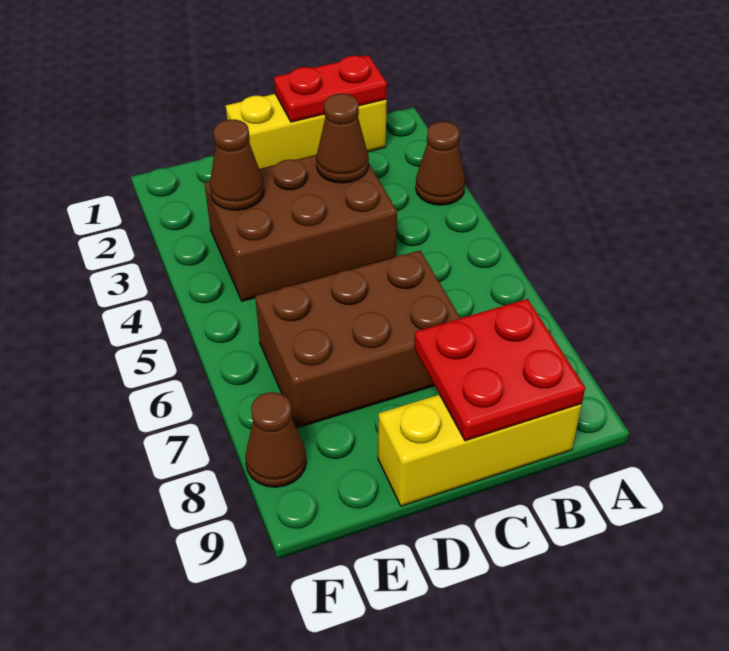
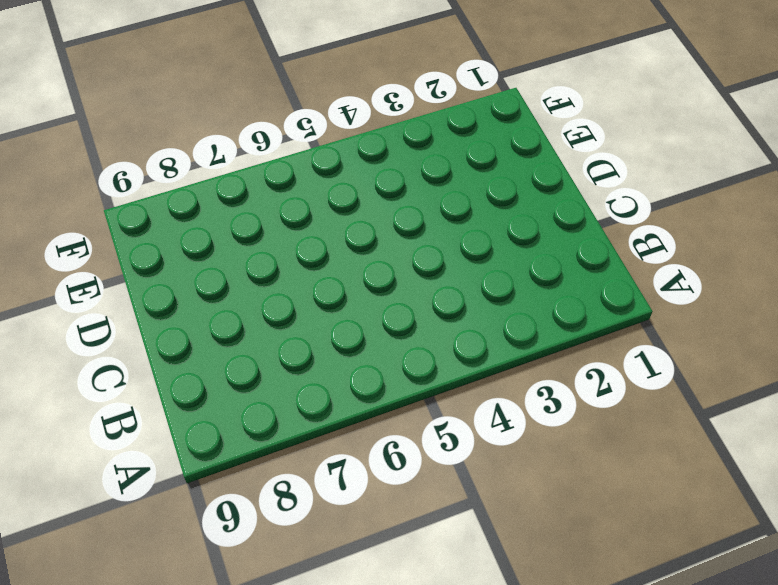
none -> brown cone A3 level 1
none -> yellow brick B1:D1 level 1

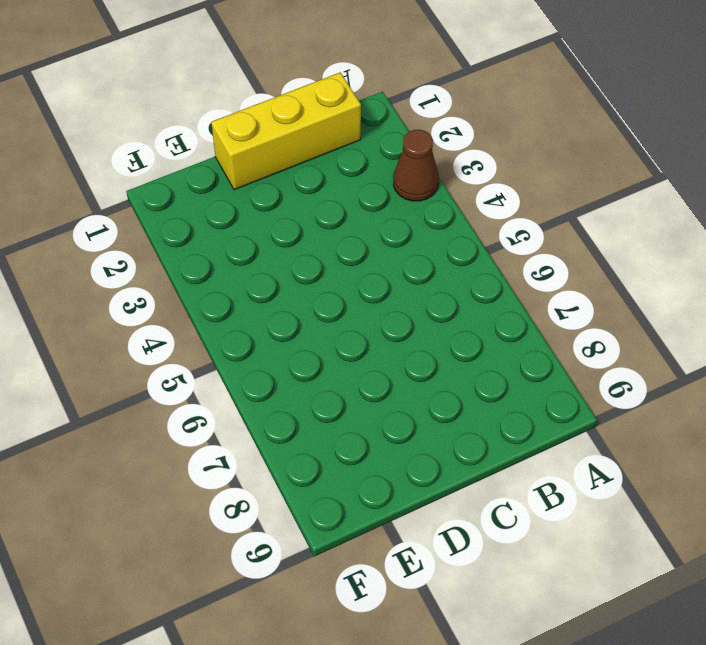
none -> yellow brick B9:D9 level 1
none -> brown brick C3:E4 level 1

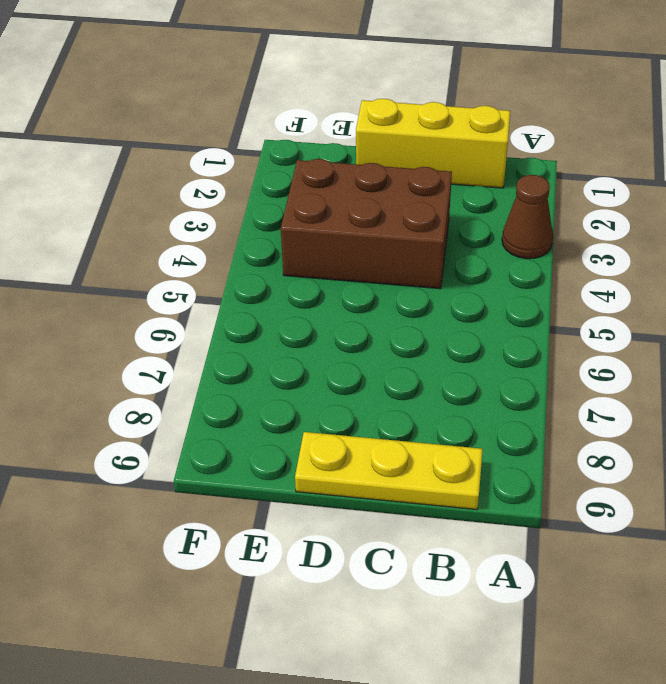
yellow plate B9:D9 level 1 -> yellow brick B9:D9 level 1
none -> brown brick C6:E7 level 1
none -> brown cone F8 level 1

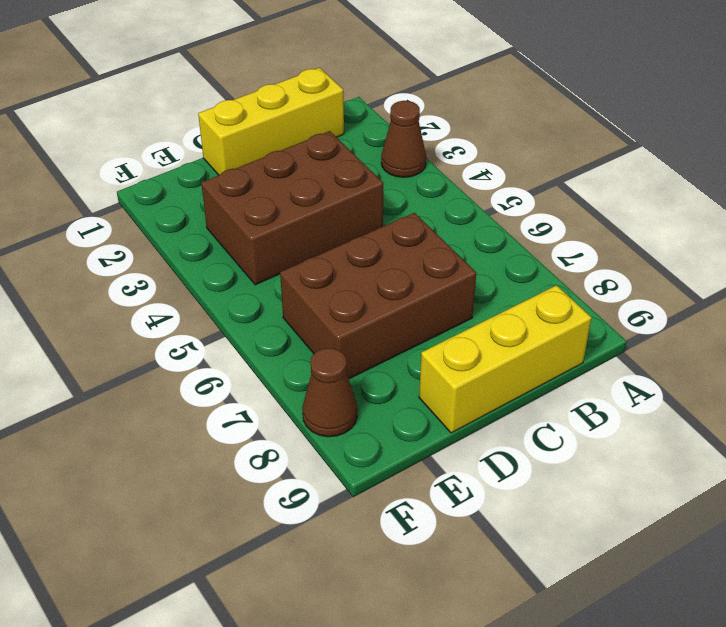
none -> red plate B1:C1 level 2
none -> red plate B8:C9 level 2

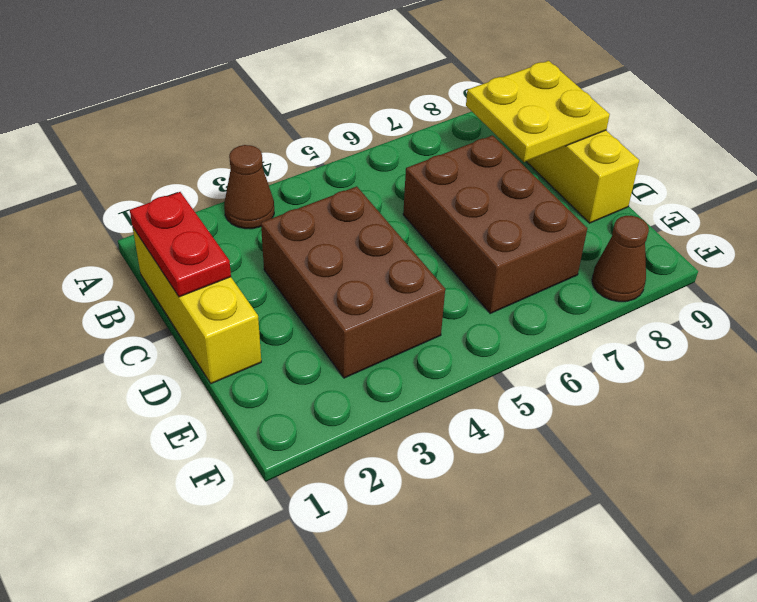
yellow plate B8:C9 level 2 -> red plate B8:C9 level 2
none -> brown cone C3 level 2
none -> brown cone E3 level 2

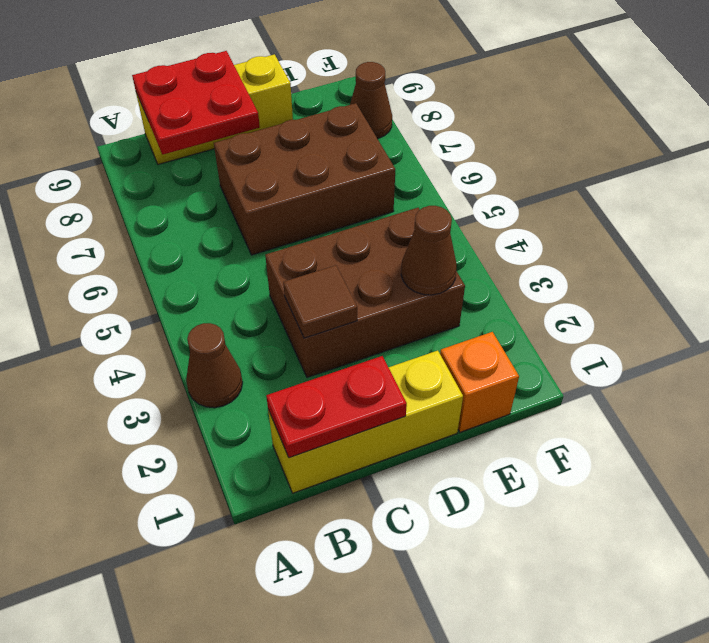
brown tile C3 level 2 -> brown cone C3 level 2
orange brick E1 level 1 -> none

